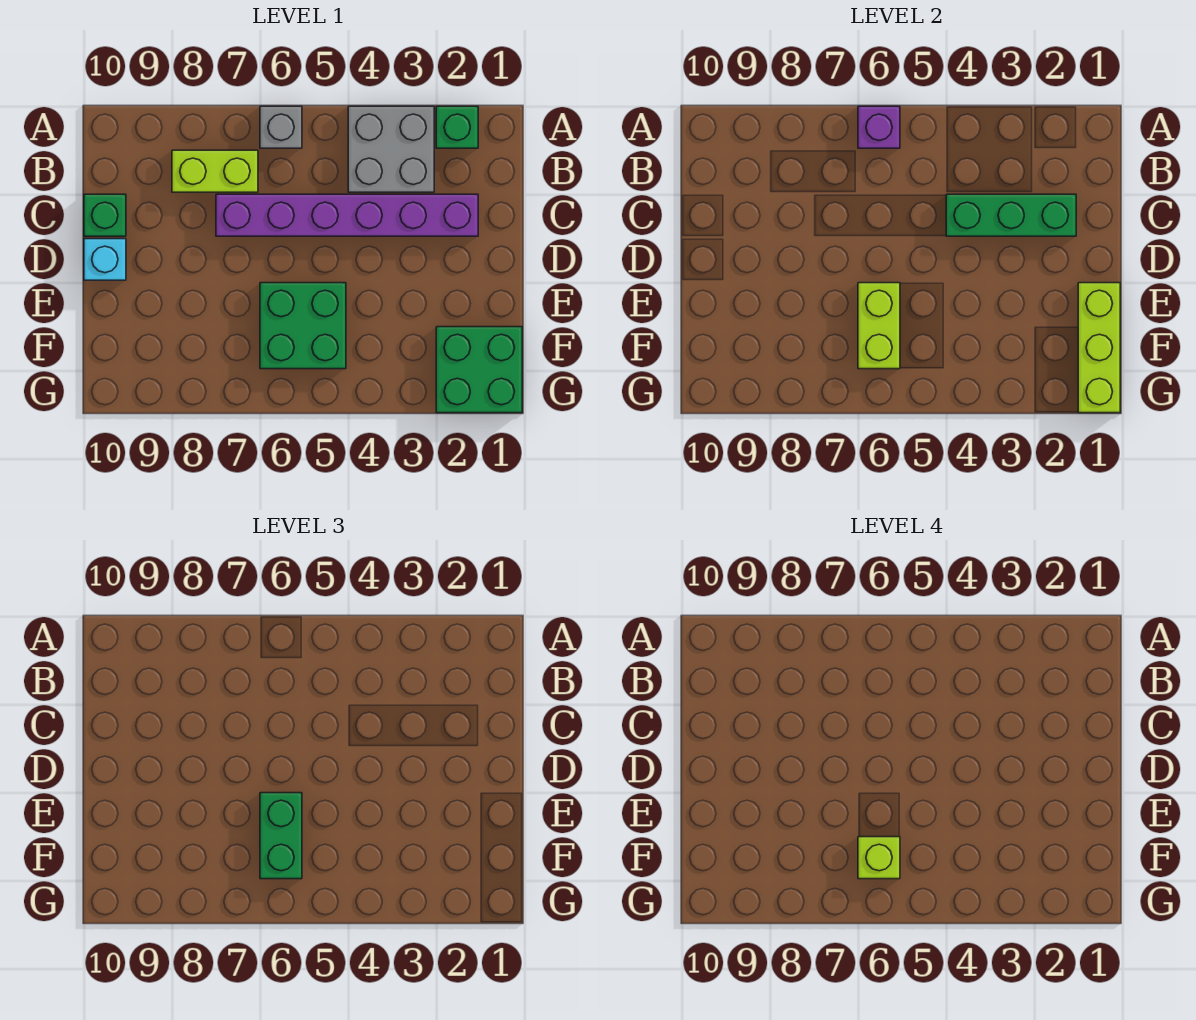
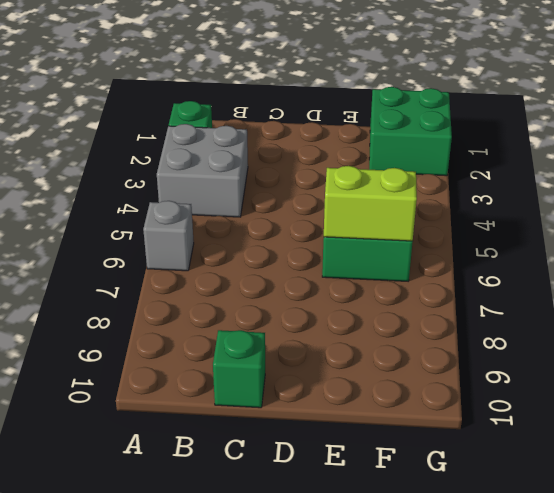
none -> lime brick B7:B8 level 1
none -> purple brick C2:C7 level 1
none -> cyan brick D10 level 1

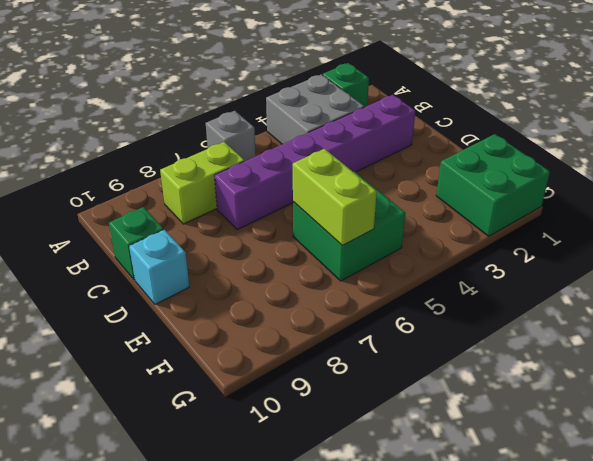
none -> purple brick A6 level 2
none -> green brick C2:C4 level 2
none -> lime brick E1:G1 level 2

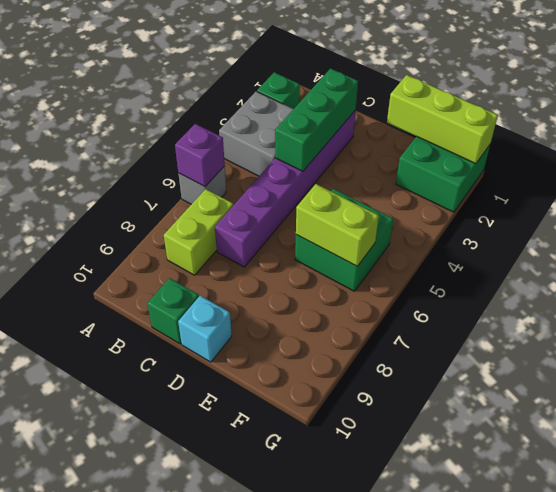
none -> green brick E6:F6 level 3
none -> lime brick F6 level 4

